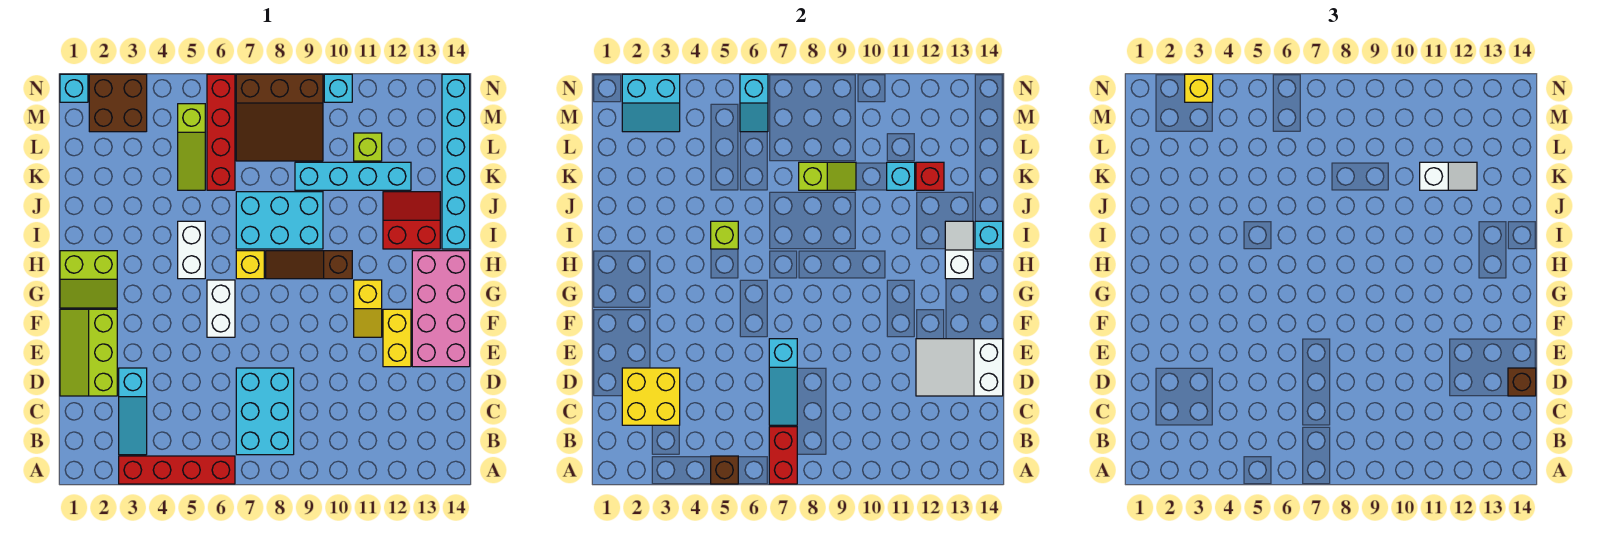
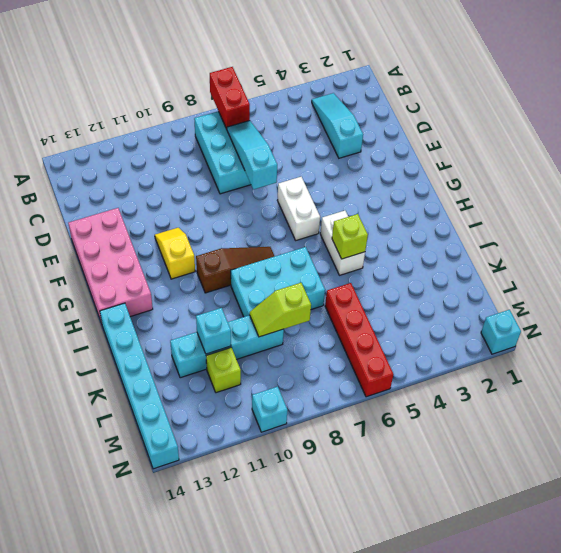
none -> red brick A3:A6 level 1
none -> lime slope D1:F2 level 1 top 2
none -> yellow brick E12:F12 level 1
none -> lime slope G1:H2 level 1 top H

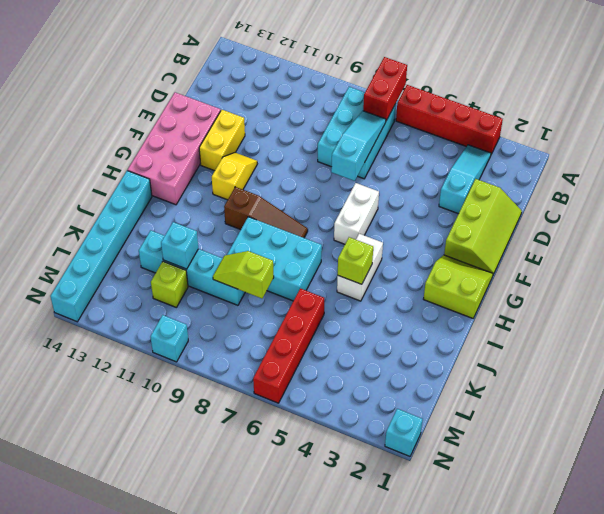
none -> yellow brick H7 level 1
none -> red slope I12:J13 level 1 top I
none -> lime slope K5:M5 level 1 top M
none -> brown slope L7:N9 level 1 top N

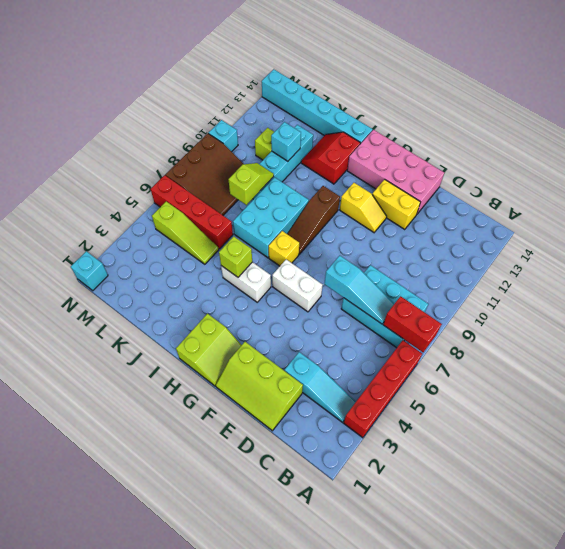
none -> brown brick M2:N3 level 1
none -> brown brick A5 level 2
none -> yellow brick C2:D3 level 2
none -> white slope D12:E14 level 2 top 14

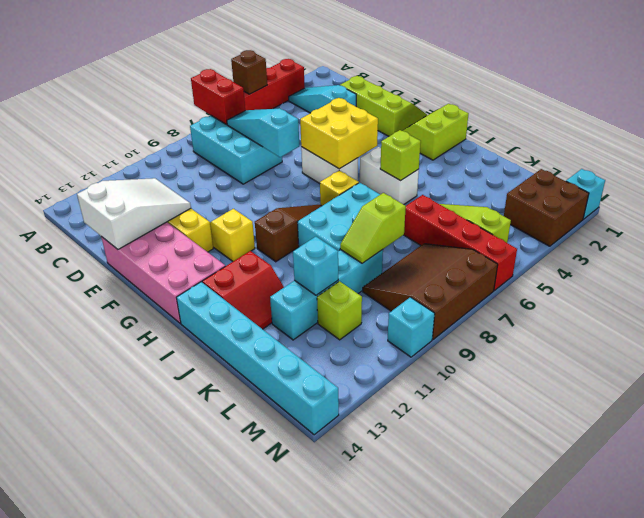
yellow brick F5:G6 level 2 -> yellow brick C2:D3 level 2
none -> white slope H13:I13 level 2 top H
none -> cyan brick I14 level 2
none -> red brick K12 level 2
none -> cyan slope M2:N3 level 2 top N

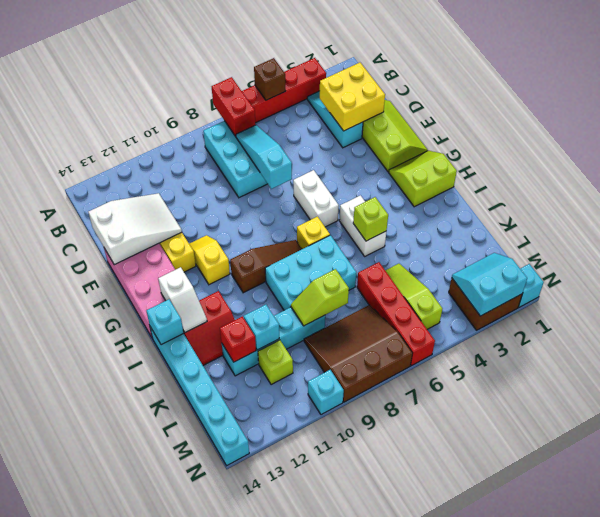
none -> cyan slope M6:N6 level 2 top N
none -> brown brick D14 level 3
none -> white slope K11:K12 level 3 top 11
none -> yellow brick N3 level 3

